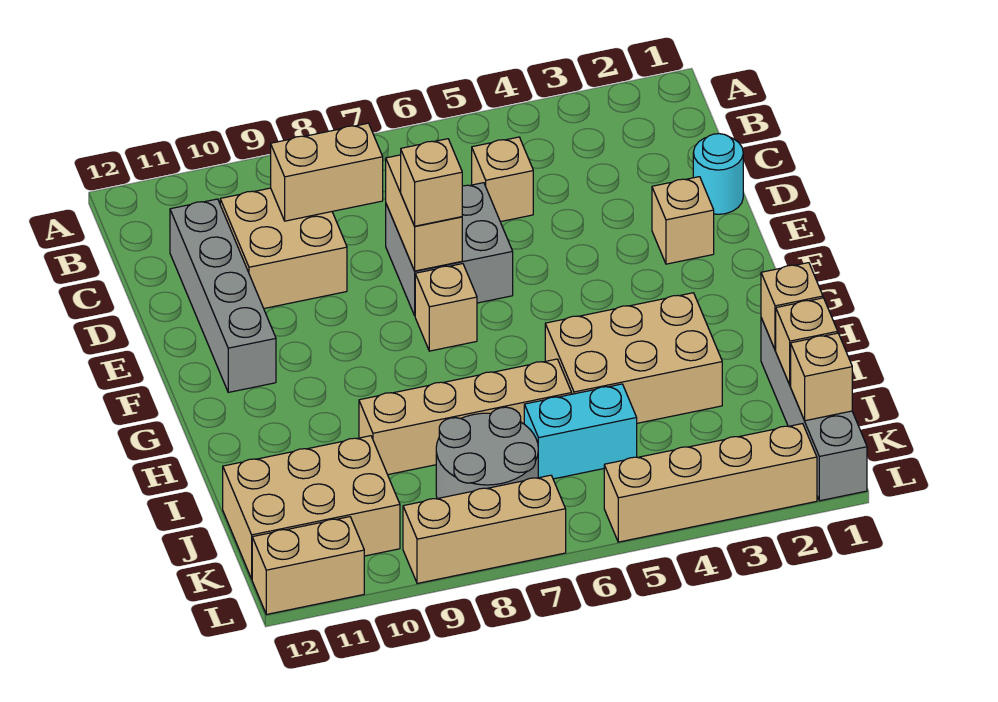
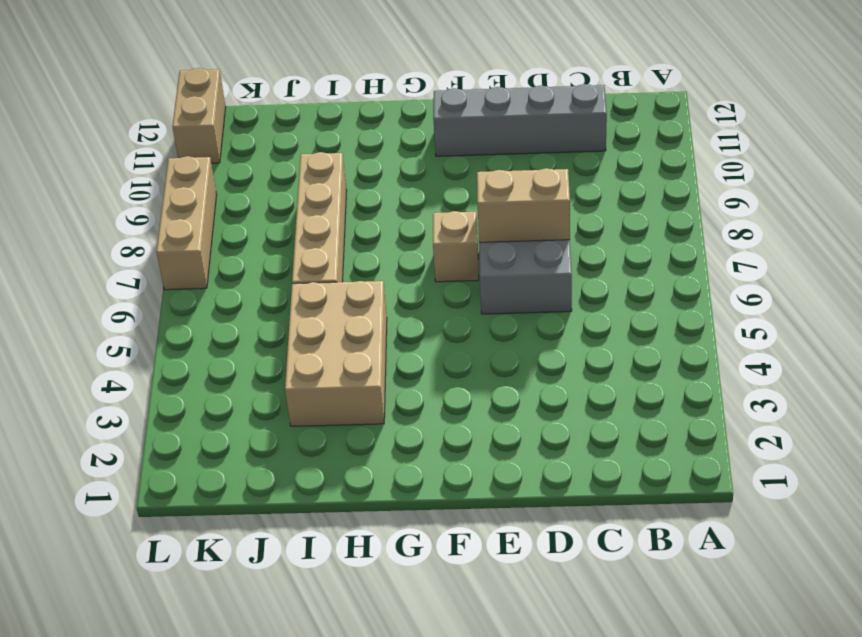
none -> tan brick C5 level 1
none -> tan brick C9:D10 level 1
none -> cyan round brick D1 level 1

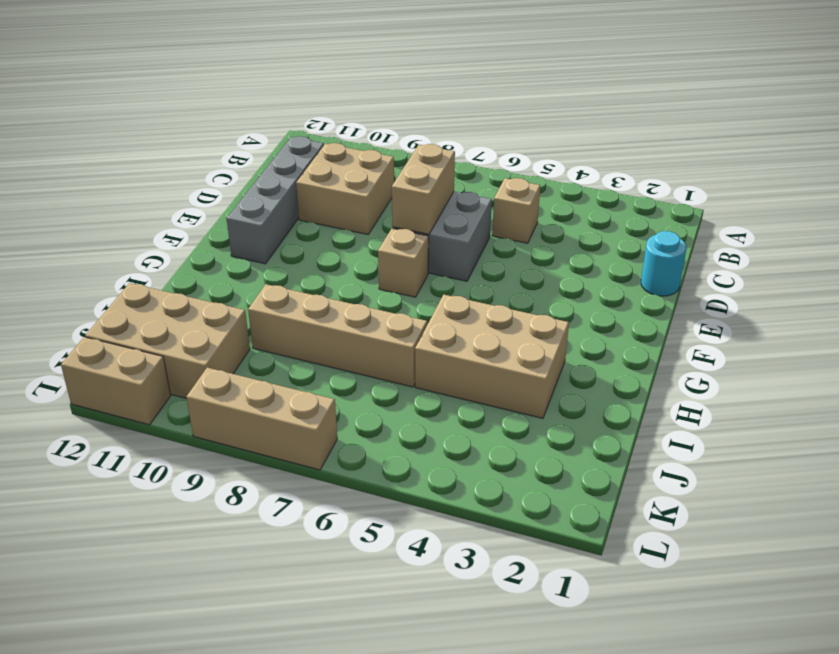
none -> tan brick E2 level 1
none -> grey brick I1:L1 level 1
none -> cyan brick J5:J6 level 1

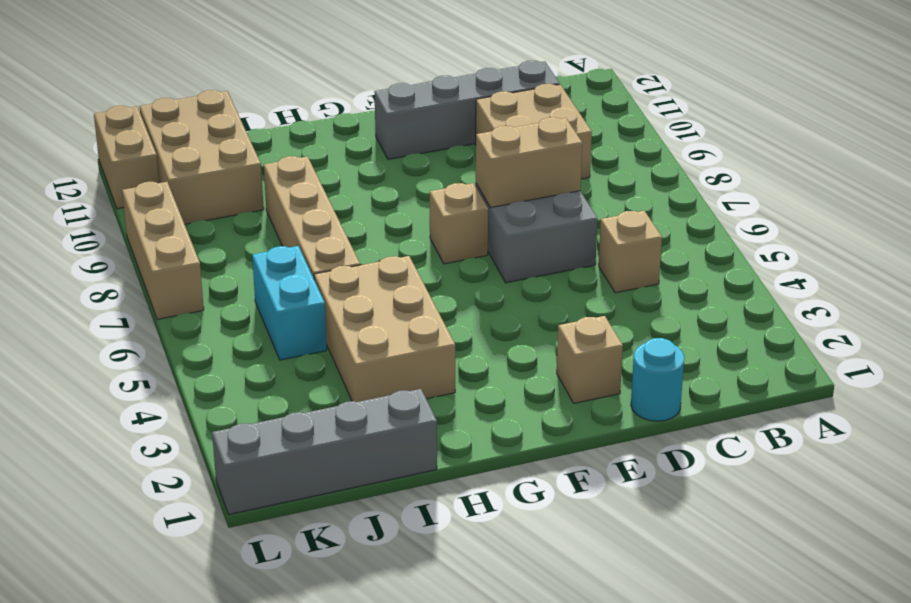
none -> grey round brick J7:K8 level 1
none -> tan brick L2:L5 level 1
none -> tan brick C8:C9 level 2

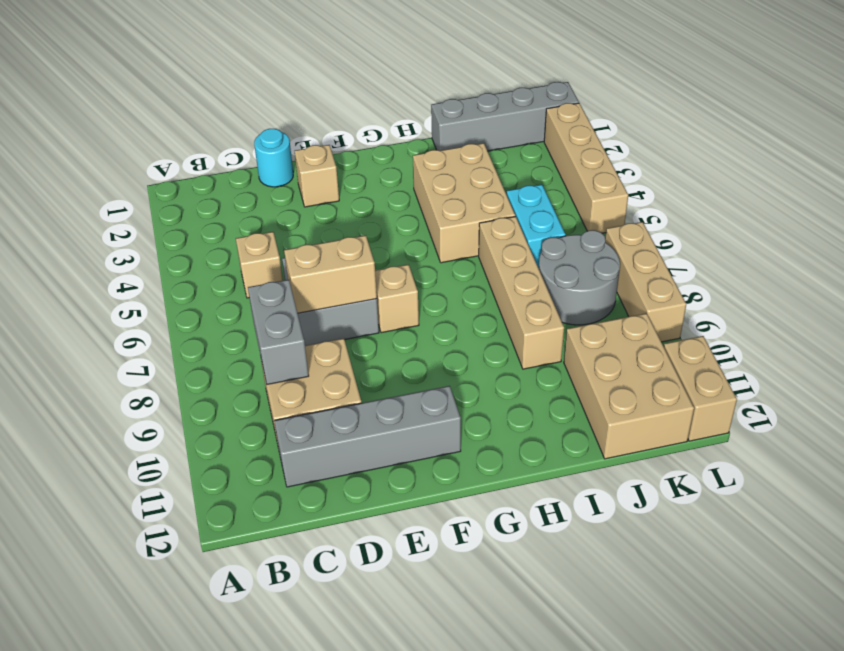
grey brick C8:C9 level 2 -> tan brick C8:C9 level 2
none -> tan brick I1 level 2
none -> tan brick J1 level 2
none -> tan brick K1 level 2

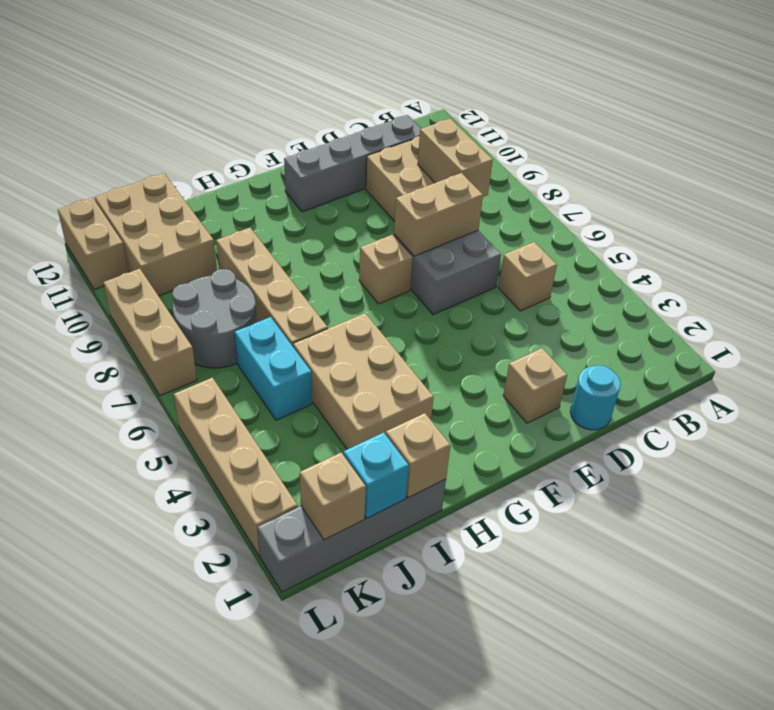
cyan brick J1 level 2 -> tan brick J1 level 2
none -> tan brick E7 level 3

